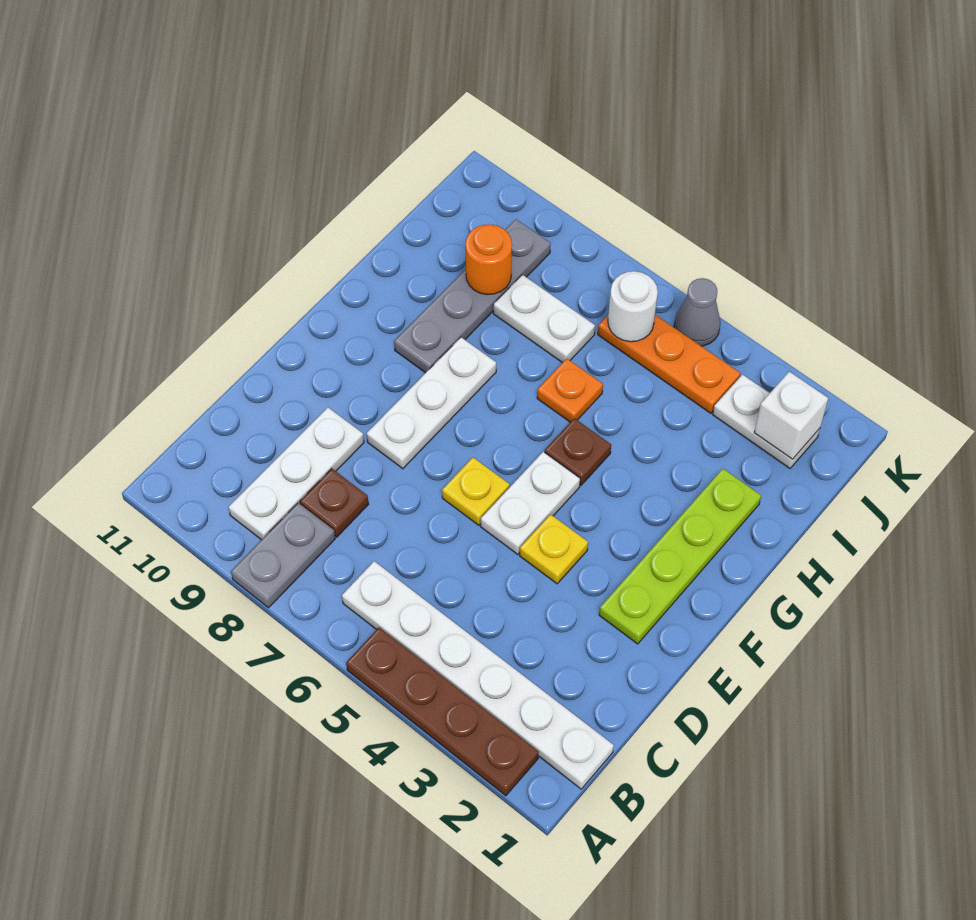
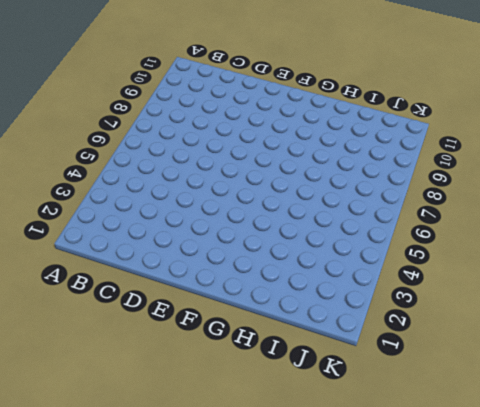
none -> brown plate A2:A5 level 1
none -> grey plate A8:B8 level 1
none -> white plate B1:B6 level 1

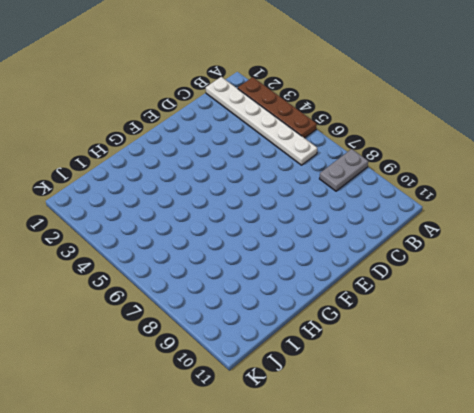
none -> white plate B9:D9 level 1
none -> brown plate C8 level 1
none -> lime plate E2:H2 level 1

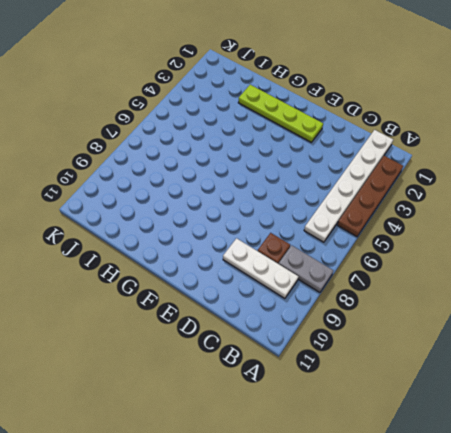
none -> yellow plate E4 level 1
none -> white plate E5:F5 level 1
none -> yellow plate E6 level 1

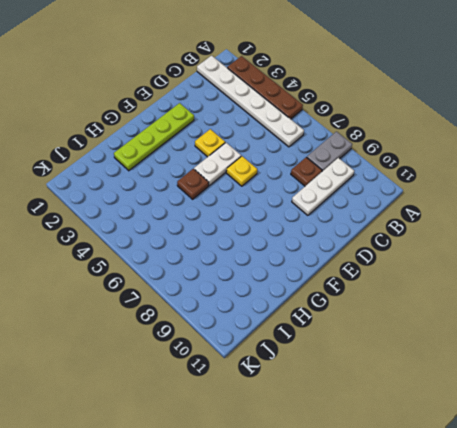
none -> white plate E8:G8 level 1
none -> grey plate G9:J9 level 1
none -> orange plate H6 level 1

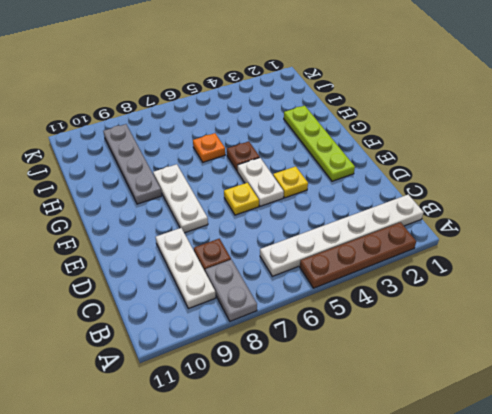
none -> white plate I7:I8 level 1
none -> white plate J2:J3 level 1
none -> orange plate J4:J6 level 1

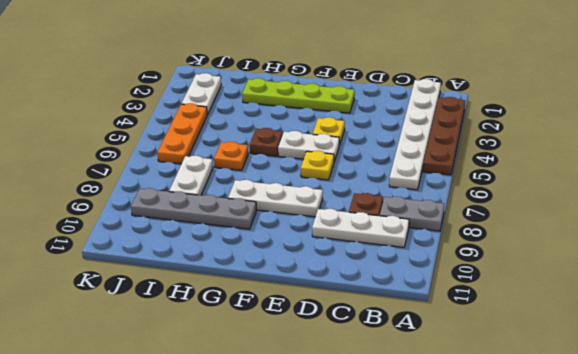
none -> grey cone K5 level 1
none -> orange round brick I9 level 2
none -> white brick J2 level 2

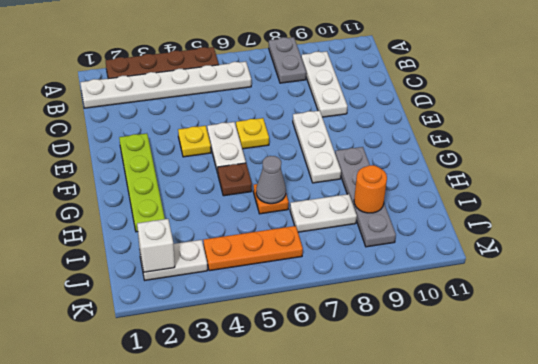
grey cone H6 level 2 -> grey cone K5 level 1
none -> brown plate C8 level 1
none -> white round brick J6 level 2

